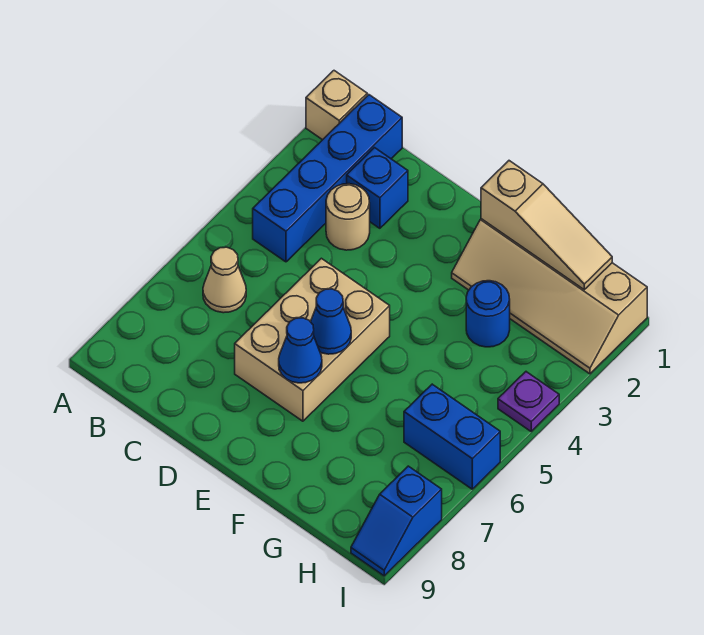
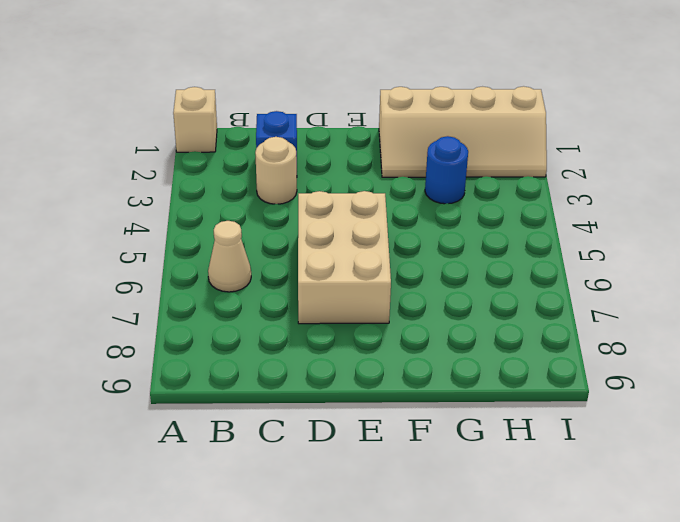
none -> blue brick B1:B4 level 1
none -> blue brick H6:I6 level 1
none -> purple plate I4 level 1

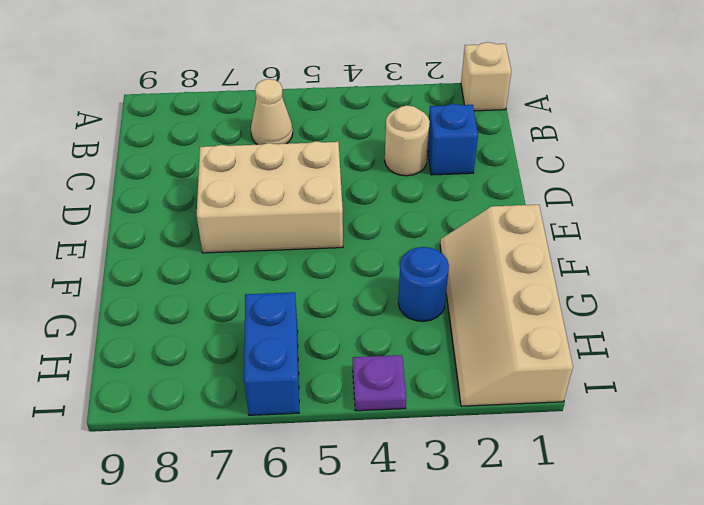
none -> blue brick B1:B4 level 1
none -> blue slope I8:I9 level 1 top 8
none -> blue cone E6 level 2

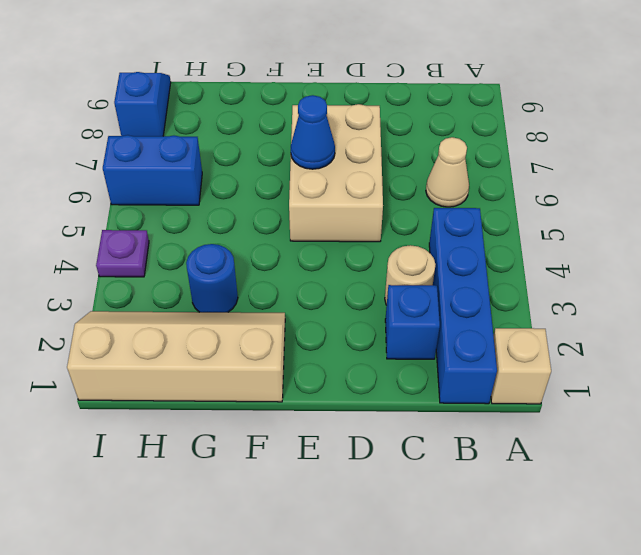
none -> blue cone E7 level 2
none -> tan slope F1:H1 level 2 top F

